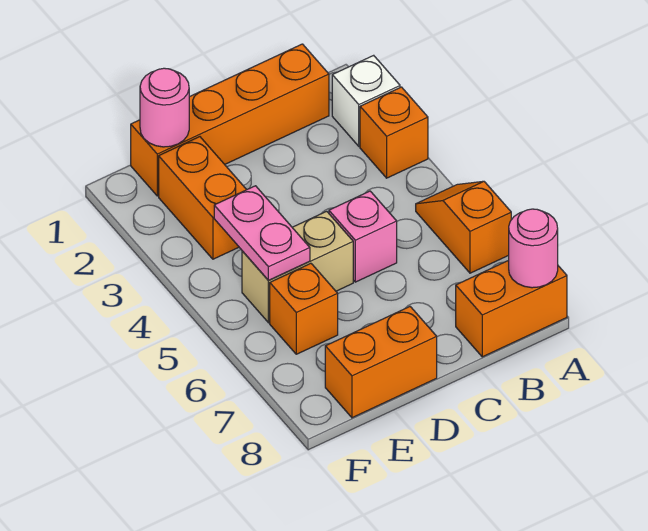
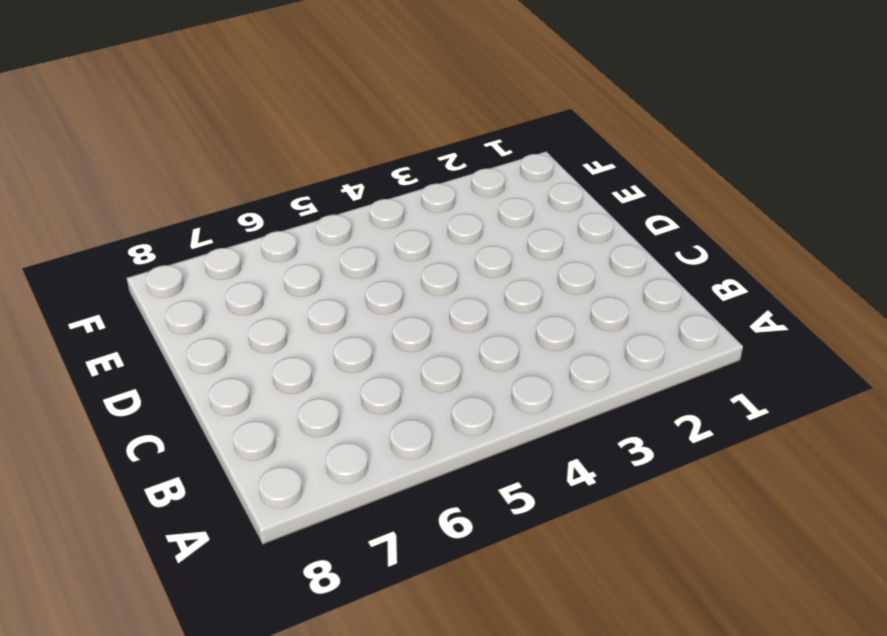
none -> white brick A2 level 1
none -> orange brick A3 level 1
none -> orange slope A5:A6 level 1 top 6

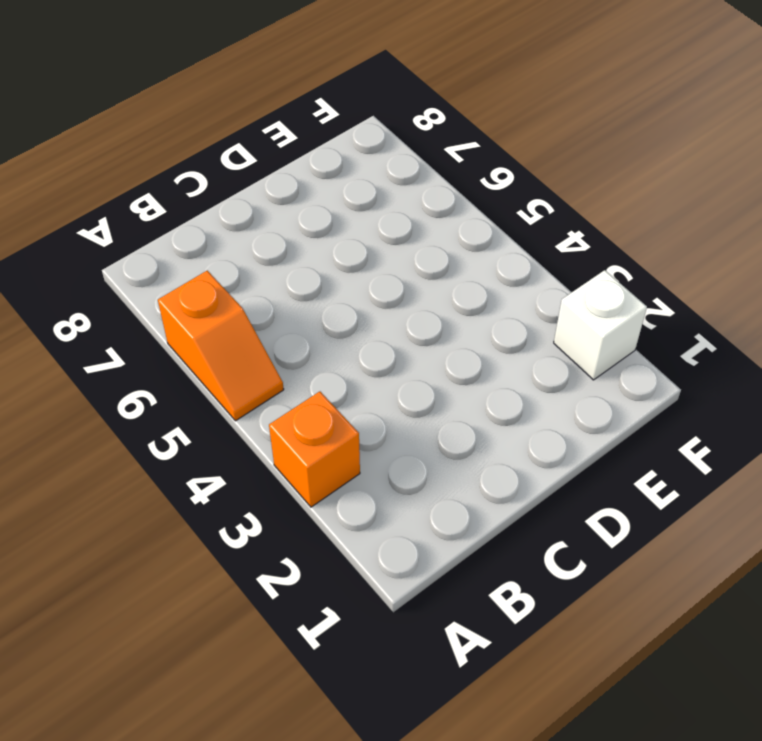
white brick F2 level 1 -> white brick A2 level 1
none -> orange brick A8:B8 level 1
none -> orange brick B1:E1 level 1
none -> pink brick C5 level 1

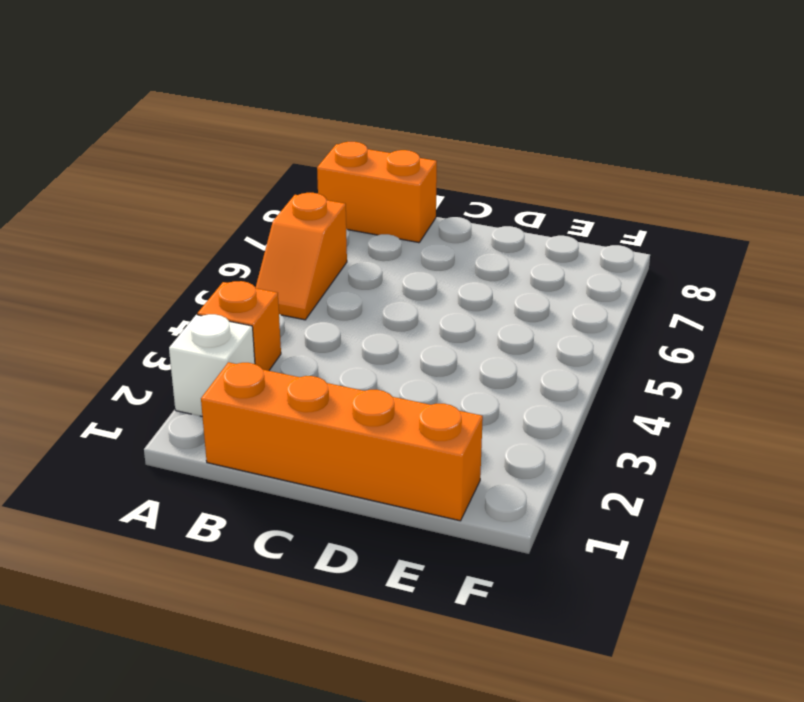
none -> pink brick C5 level 1
none -> tan brick D5:E5 level 1
none -> orange brick D8:E8 level 1

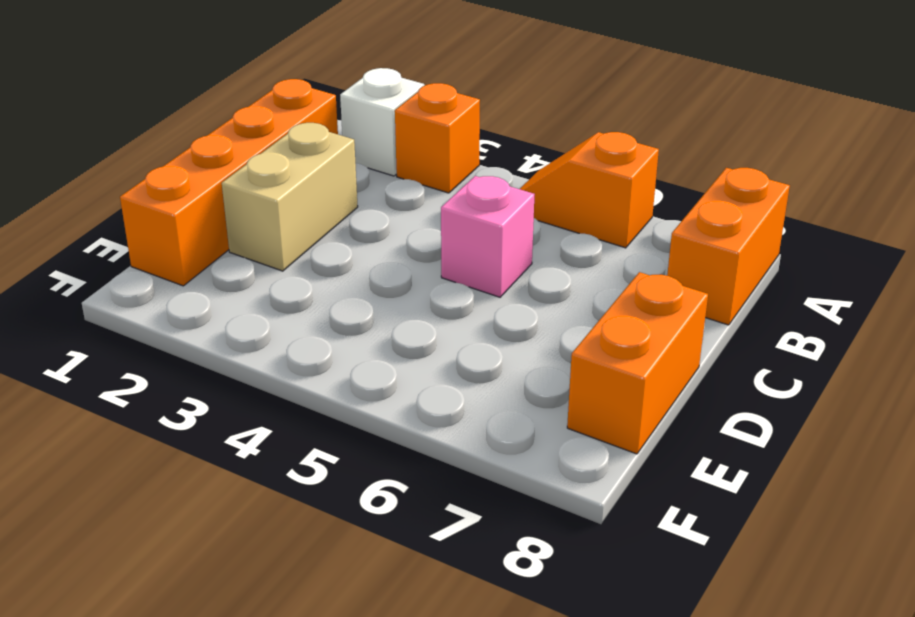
tan brick C2:D2 level 1 -> tan brick D5:E5 level 1
none -> orange brick E2:E3 level 1
none -> orange brick E6 level 1
none -> pink round brick A8 level 2

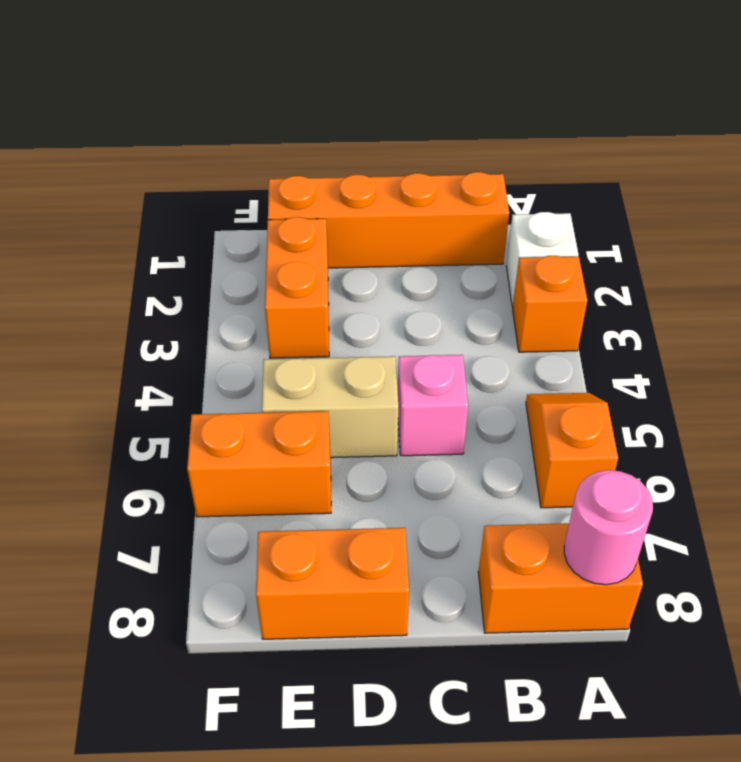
orange brick E6:F6 level 1 -> orange brick E6 level 1
none -> pink round brick E1 level 2
none -> pink plate E4:E5 level 2

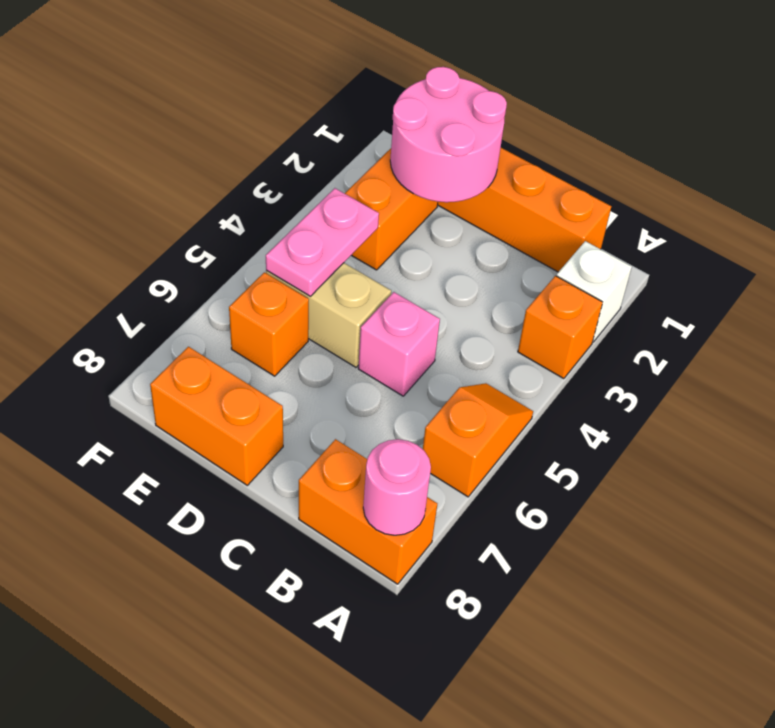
pink round brick D1:E2 level 2 -> pink round brick E1 level 2

